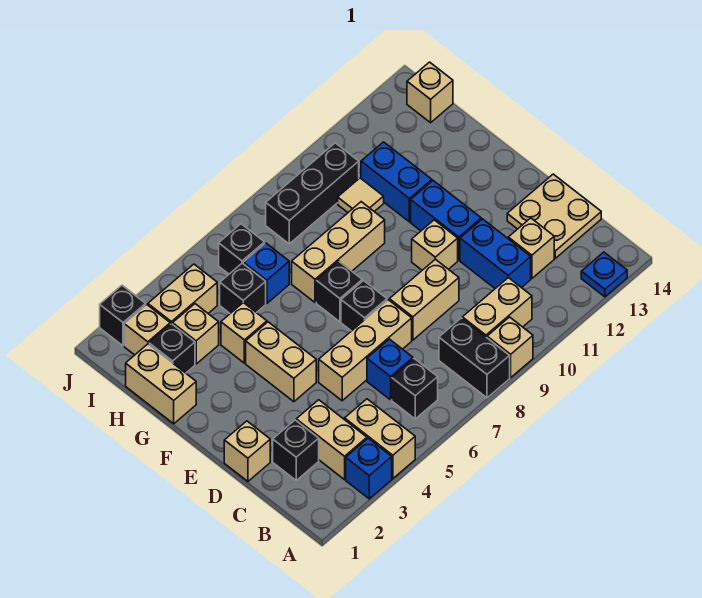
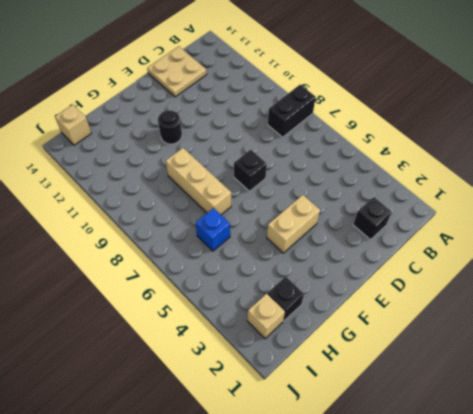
black round brick F11 level 1 -> blue brick E11:F11 level 1
none -> blue brick A3 level 1
none -> tan brick A4:B4 level 1
none -> tan brick A9 level 1
none -> blue plate A13 level 1

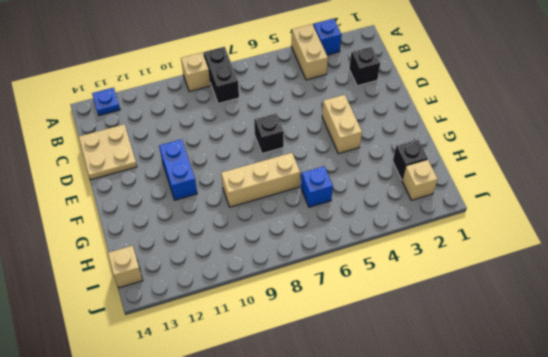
none -> tan brick B3:C3 level 1
none -> black brick B6 level 1
none -> tan brick B9:B10 level 1
none -> blue brick C6 level 1

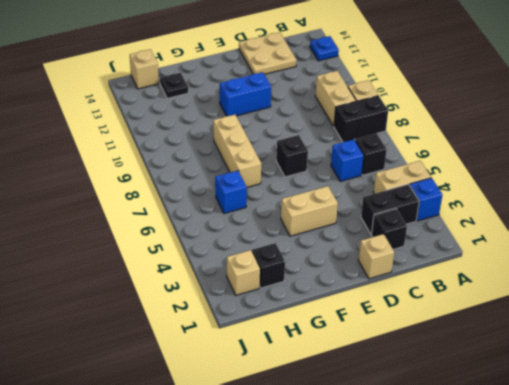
black brick B3:C3 level 1 -> tan brick B3:C3 level 1
black plate H13 level 1 -> none
none -> blue brick C11:D11 level 1
none -> tan brick C12 level 1
none -> tan brick D5:D7 level 1
none -> tan brick D8:D9 level 1

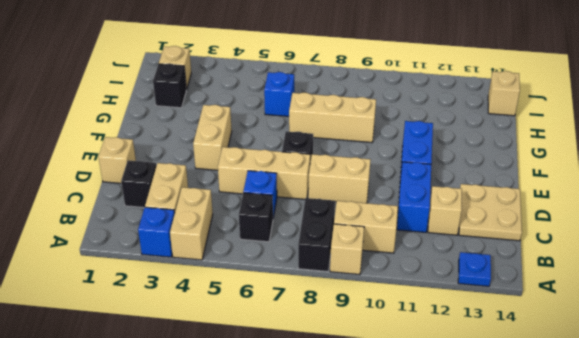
none -> tan brick E10 level 1
none -> black brick F7 level 1
none -> tan brick G1:H1 level 1
none -> tan brick G4 level 1

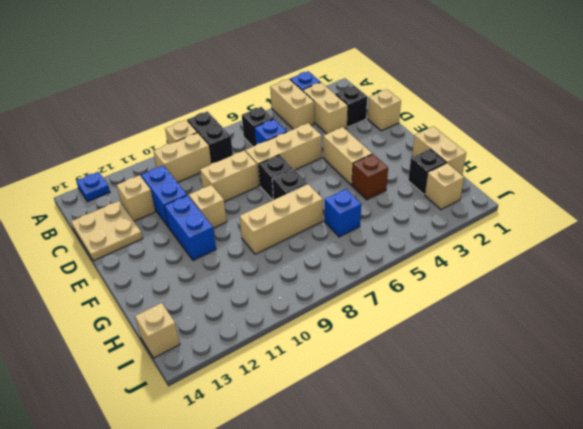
brown brick G4 level 1 -> tan brick G4 level 1
none -> blue brick G11:H11 level 1
none -> tan brick H3 level 1
none -> black brick H5 level 1
none -> tan tile H10 level 1

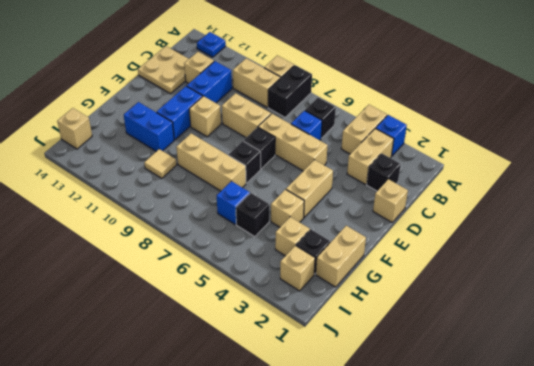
blue brick G11:G12 level 1 -> blue brick G11:H11 level 1
none -> tan brick I3:I4 level 1
none -> black brick I6 level 1
none -> black brick I8:I10 level 1
none -> black brick J2 level 1

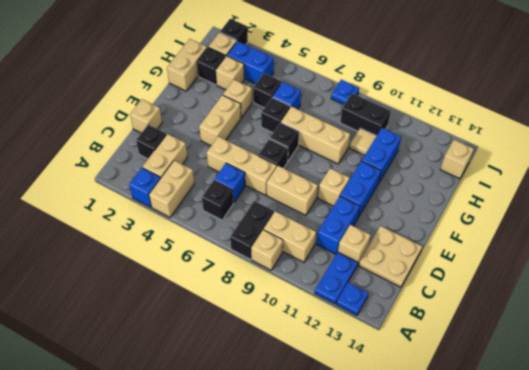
blue plate A12:B12 level 1 -> none
black brick G6 level 1 -> black brick I6 level 1
blue brick I3:I4 level 1 -> tan brick I3:I4 level 1
black brick I9:I10 level 1 -> black brick I8:I10 level 1
blue plate J8 level 1 -> none

